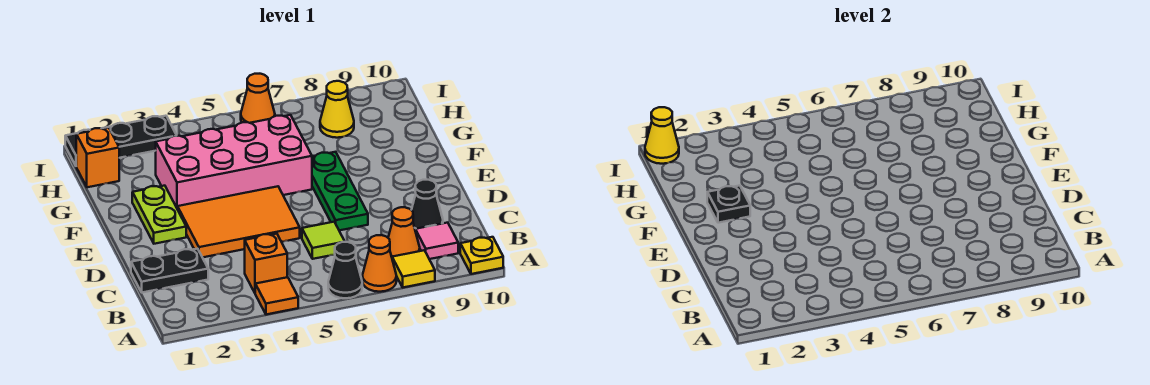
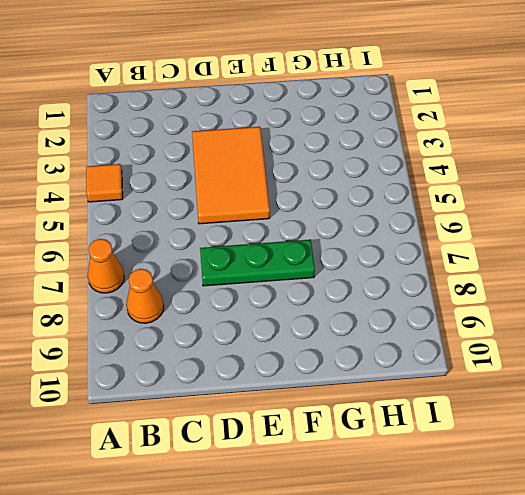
none -> black cone A6 level 1
none -> yellow tile A8 level 1
none -> yellow plate A10 level 1

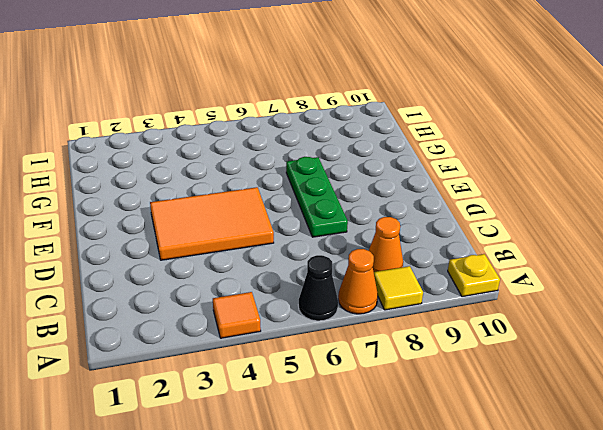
none -> orange brick B4 level 1
none -> pink tile B9 level 1
none -> black plate C1:C2 level 1

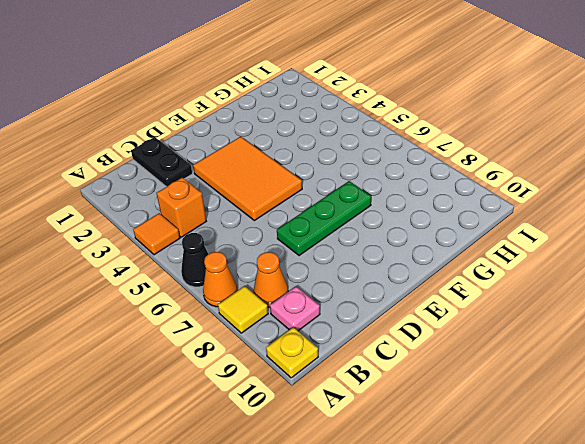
pink plate B9 level 1 -> pink tile B9 level 1
none -> lime tile C6 level 1
none -> black cone C9 level 1
none -> lime plate E2:F2 level 1

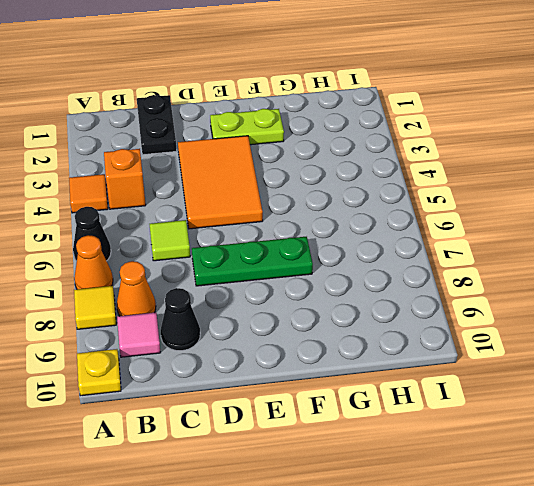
none -> pink brick F3:G6 level 1
none -> orange brick H1 level 1
none -> yellow cone H8 level 1

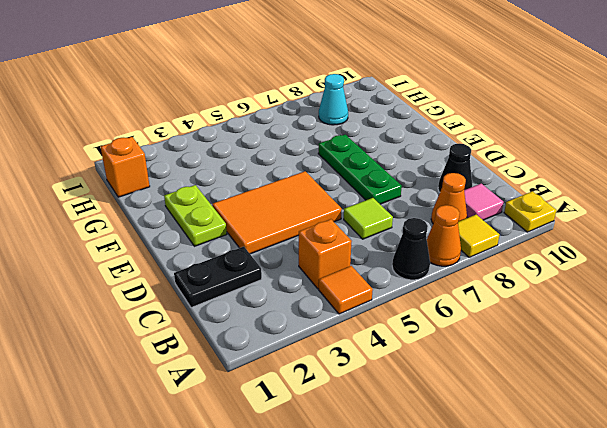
cyan cone H8 level 1 -> yellow cone H8 level 1
none -> pink brick F3:G6 level 1
none -> black plate I1:I3 level 1
none -> orange cone I6 level 1

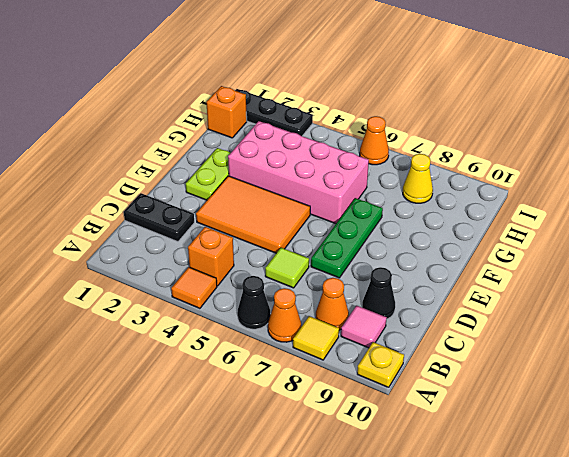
none -> black plate F2 level 2
none -> yellow cone I1 level 2

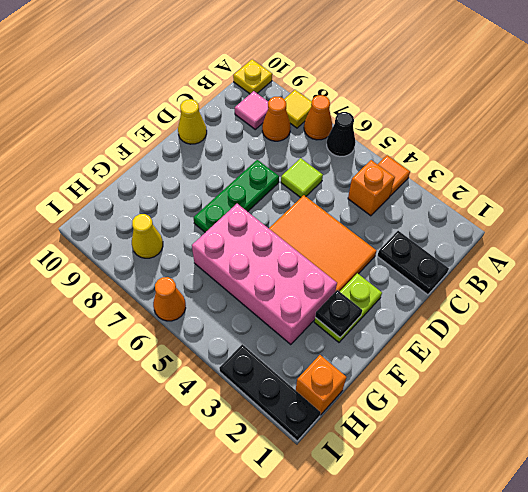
yellow cone D10 level 1 -> yellow cone I1 level 2
none -> black cone C9 level 1

